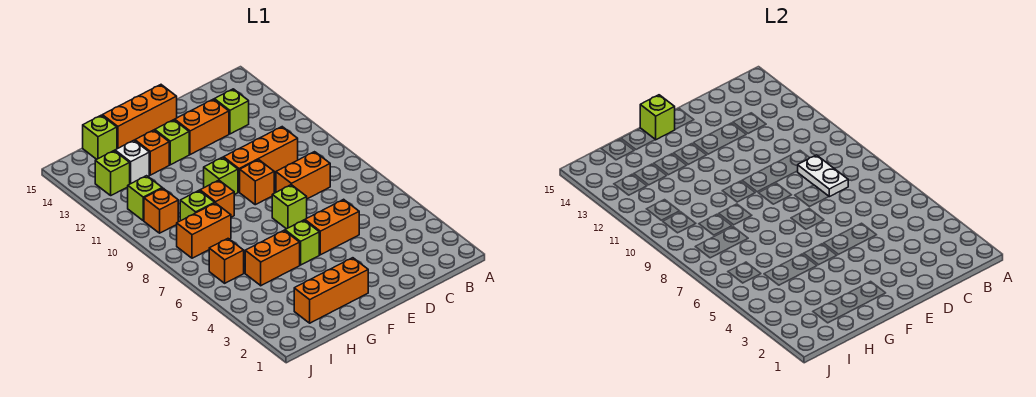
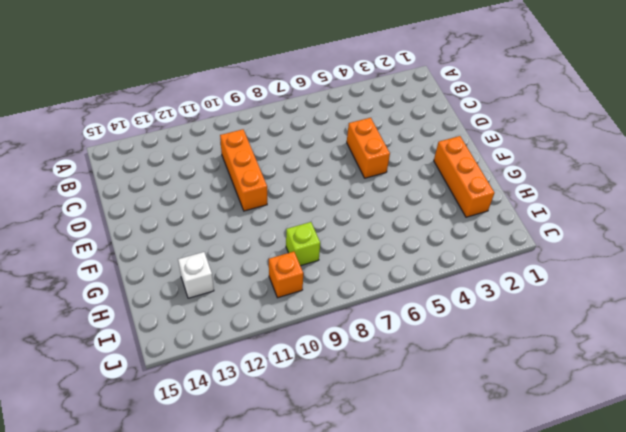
none -> orange brick C8:D8 level 1
none -> lime brick C13 level 1
none -> orange brick D13:E13 level 1

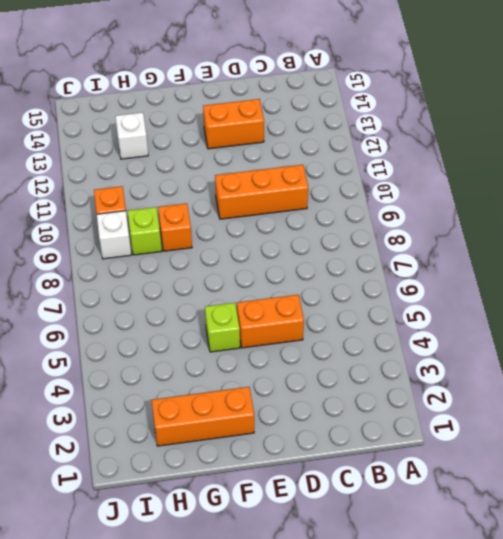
white brick I9 level 1 -> none
none -> orange brick C8:D8 level 1
none -> lime brick C13 level 1
none -> lime brick E7 level 1

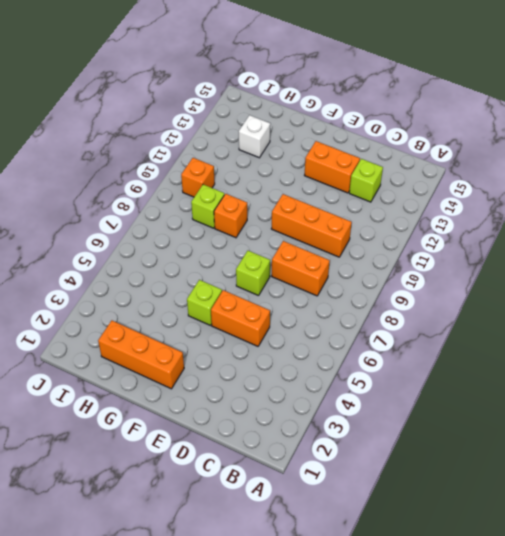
none -> orange brick E9 level 1
none -> orange brick E15:G15 level 1
none -> lime brick F10 level 1

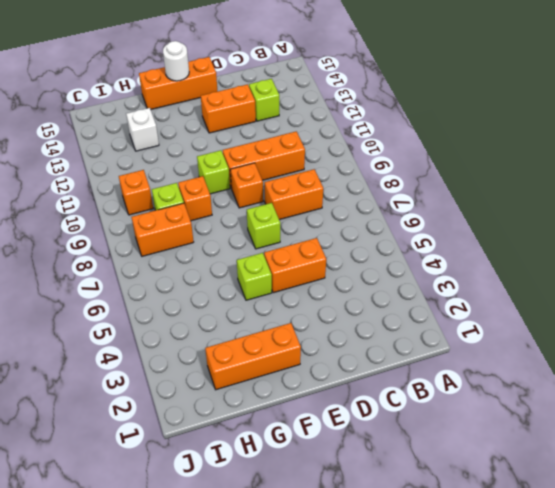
white round brick F15 level 2 -> lime brick F15 level 2
none -> lime brick F13 level 1
none -> orange brick G5:H5 level 1
none -> orange brick G13 level 1

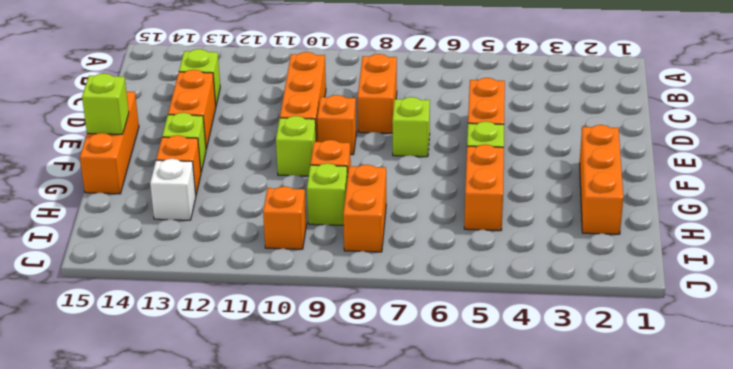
none -> lime brick H15 level 1
none -> orange brick I6 level 1
none -> lime brick I11 level 1

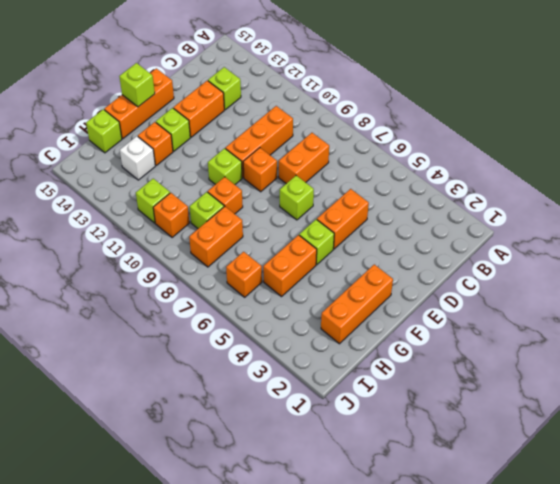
none -> lime brick I13 level 1
none -> white plate C8:C9 level 2

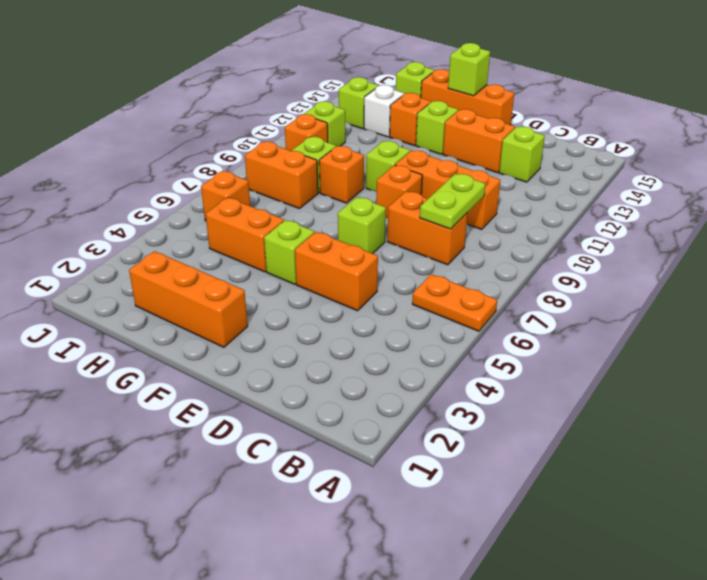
orange plate A6:B6 level 1 -> none
lime plate C8:C9 level 2 -> white plate C8:C9 level 2

